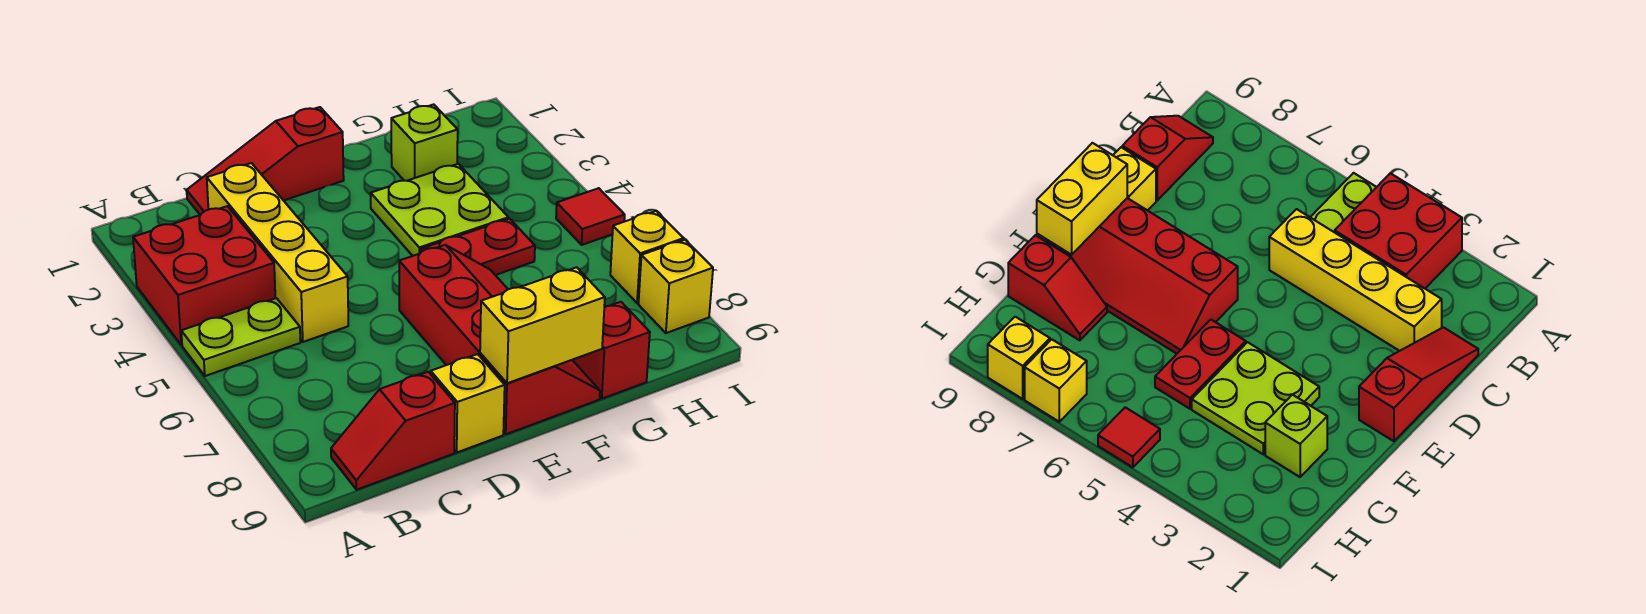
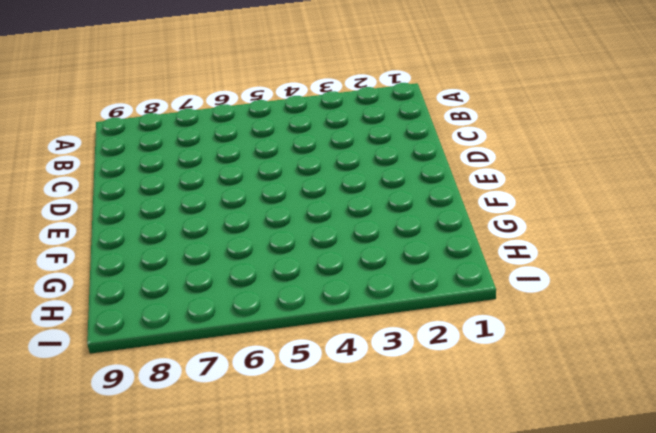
none -> red brick A3:B4 level 1
none -> lime plate A5:B5 level 1
none -> red slope B9:C9 level 1 top C

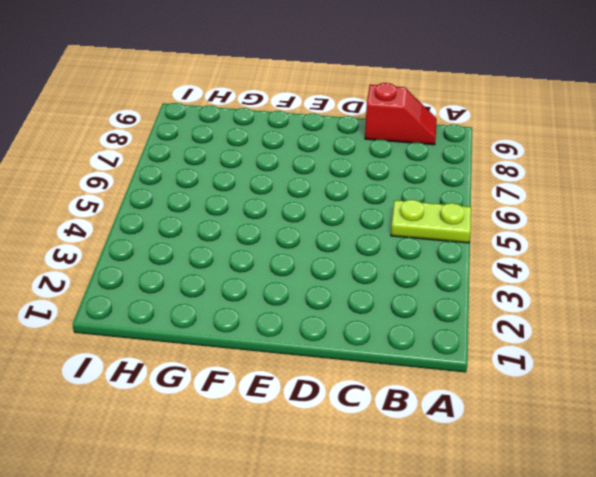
none -> red brick A3:B4 level 1
none -> red slope C1:E1 level 1 top E
none -> yellow brick C2:C5 level 1

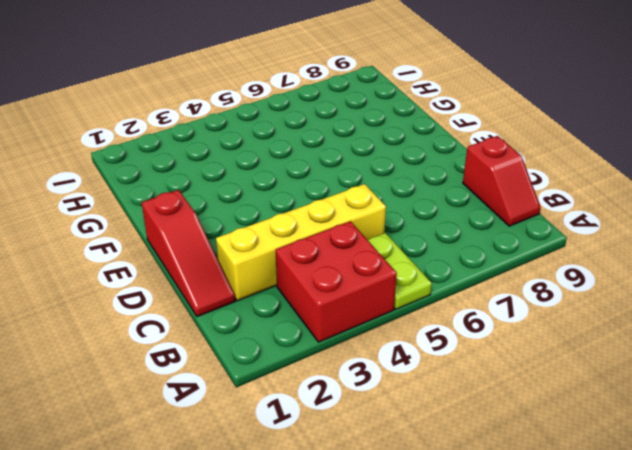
none -> yellow brick D9 level 1
none -> red slope E6:F9 level 1 top E
none -> lime plate F3:G4 level 1

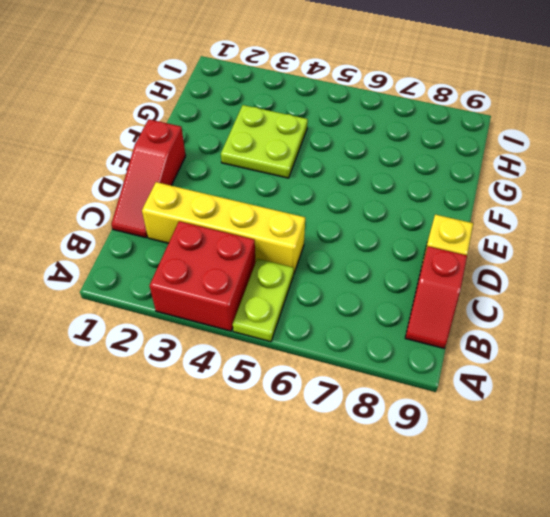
none -> red slope E6:F9 level 1 top E
none -> red plate F5:G5 level 1
none -> lime brick G2 level 1

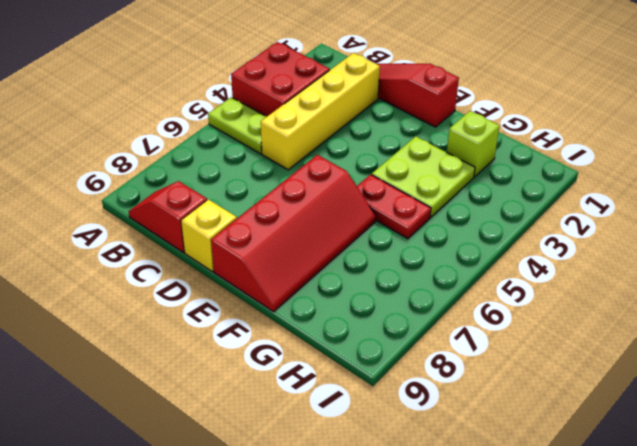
none -> red slope G8:G9 level 1 top 9
none -> red tile I5 level 1
none -> yellow brick I7 level 1

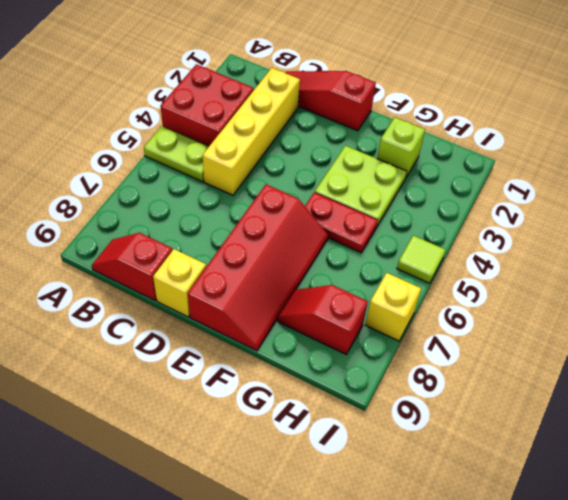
red slope G8:H8 level 1 top H -> red slope G8:G9 level 1 top 9
lime tile I5 level 1 -> red tile I5 level 1
none -> yellow brick I8 level 1
none -> yellow brick E9:F9 level 2

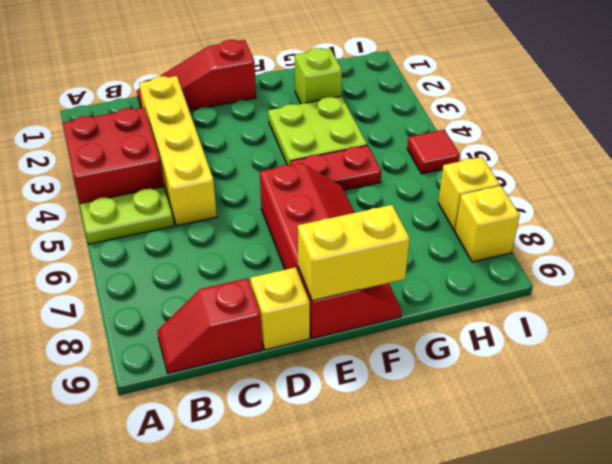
none -> red slope G8:G9 level 1 top 9

